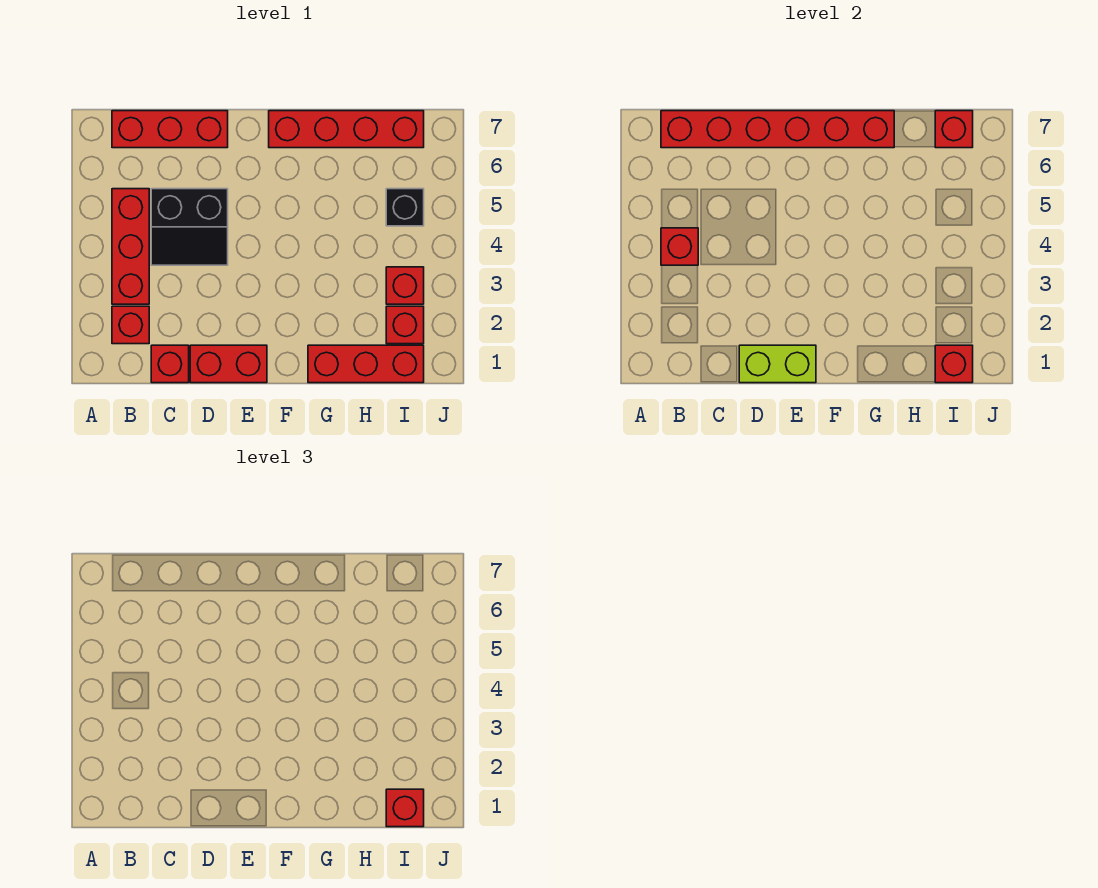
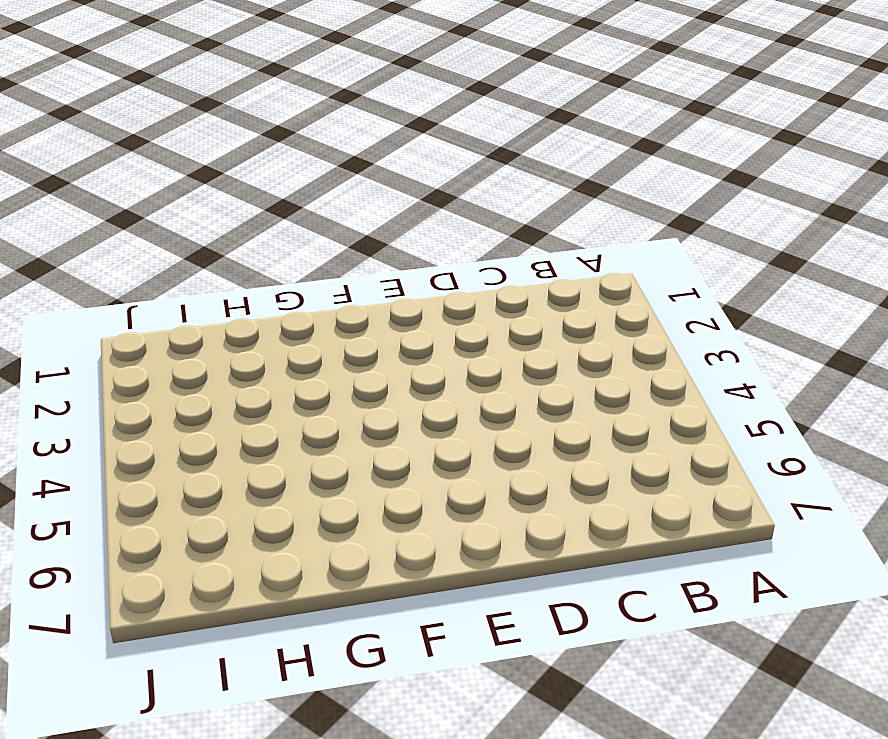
none -> red brick B2 level 1
none -> red brick B3:B5 level 1
none -> red brick B7:D7 level 1

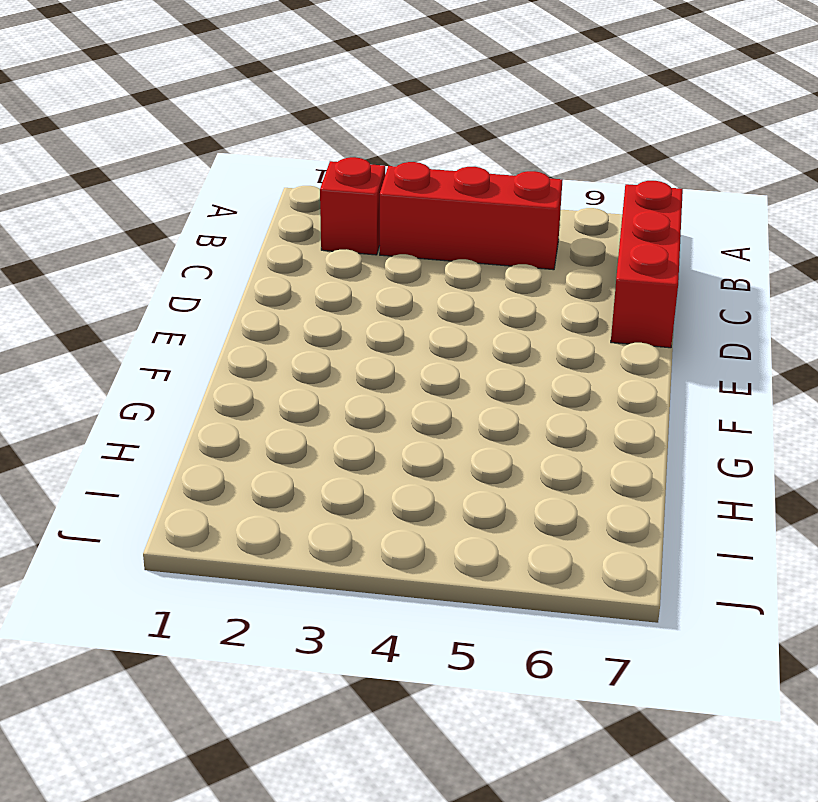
none -> red brick C1 level 1
none -> black slope C4:D5 level 1 top 5
none -> red brick D1:E1 level 1

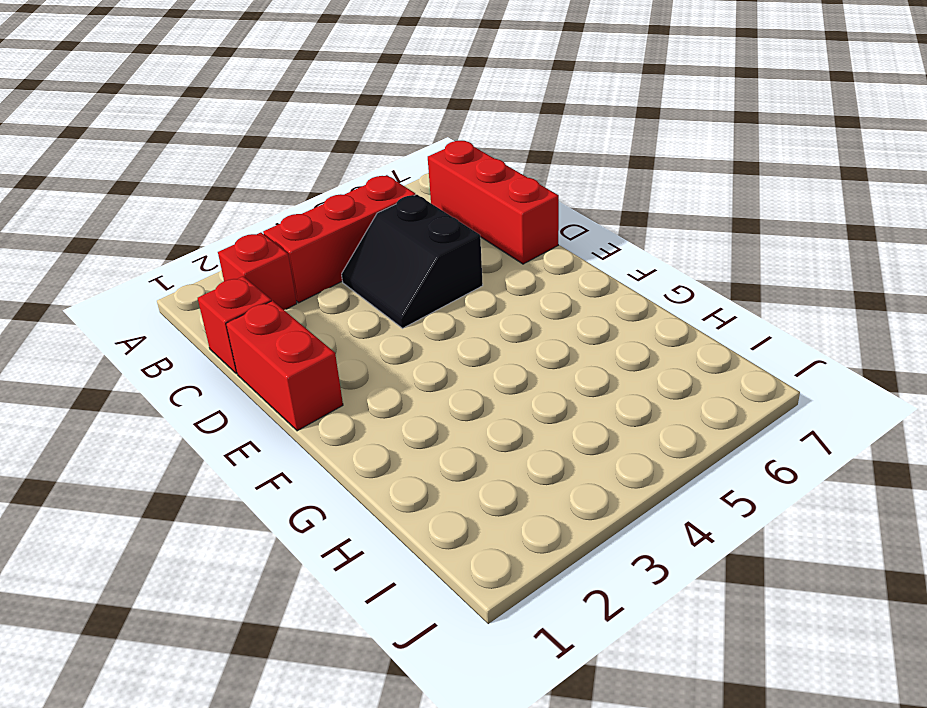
none -> red brick F7:I7 level 1
none -> red brick G1:I1 level 1
none -> red brick I2 level 1

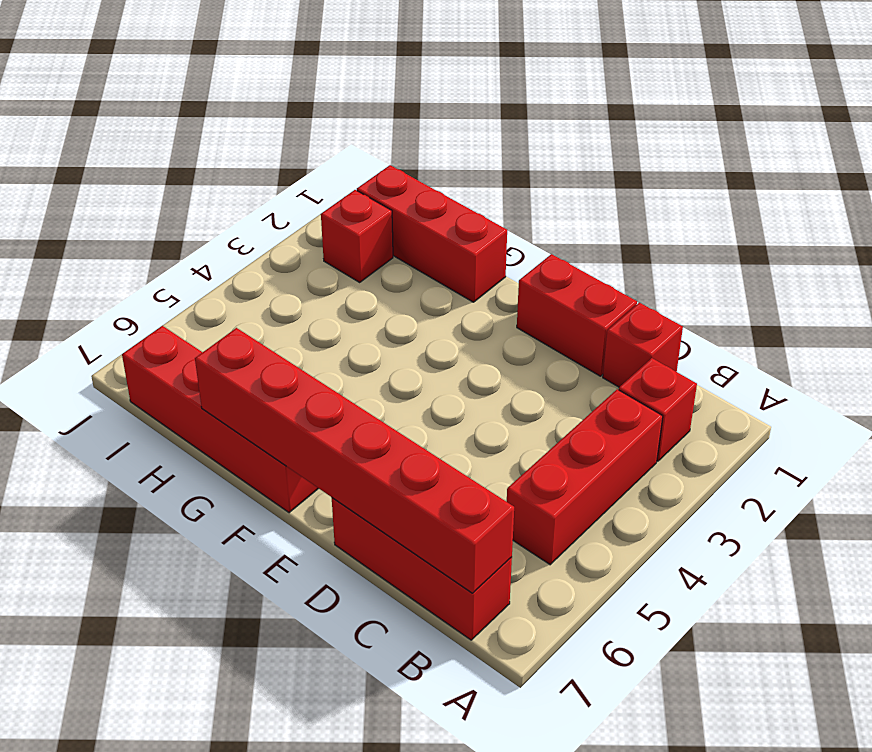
none -> black slope C4:D5 level 1 top 5
none -> red brick I3 level 1
none -> black brick I5 level 1

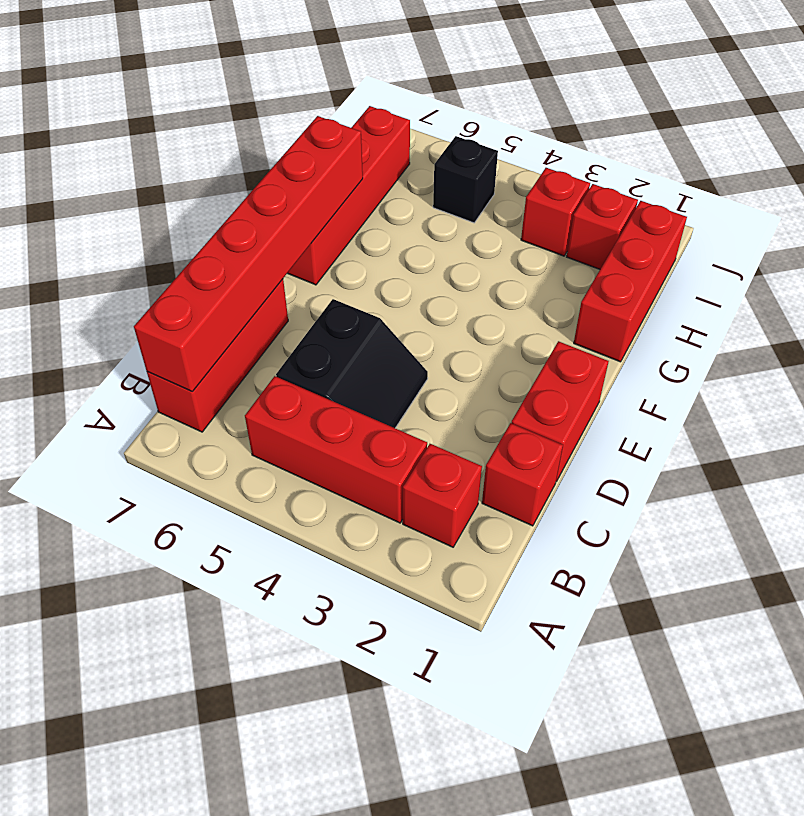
none -> red brick B4 level 2
none -> lime brick D1:E1 level 2
none -> red brick I1 level 2

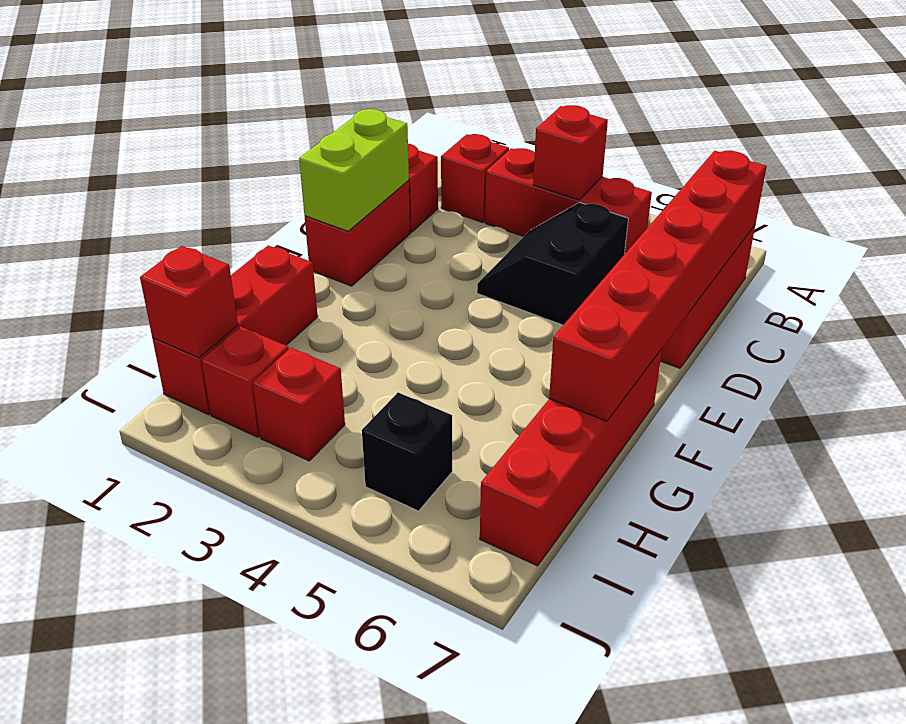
none -> red brick I7 level 2
none -> red brick I1 level 3

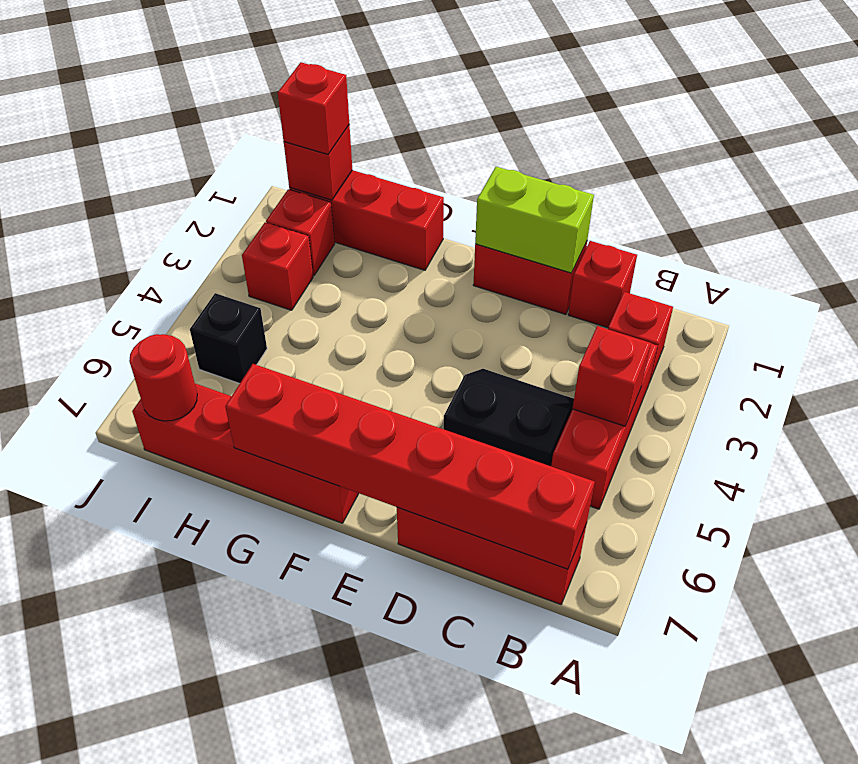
red round brick I7 level 2 -> red brick I7 level 2

